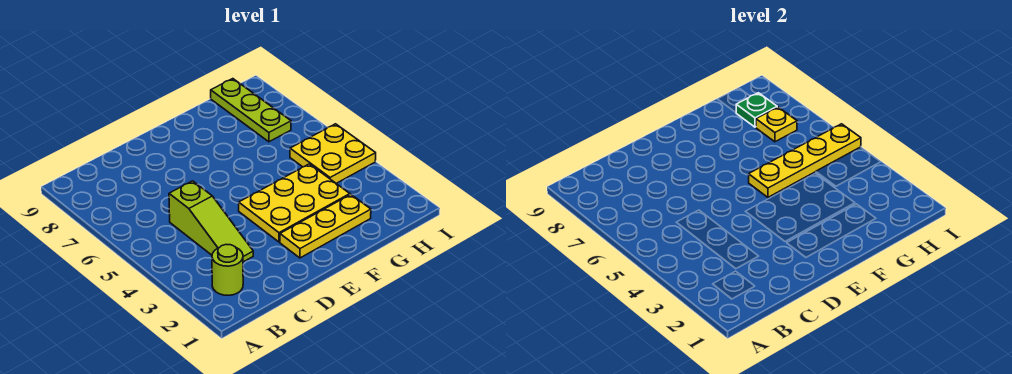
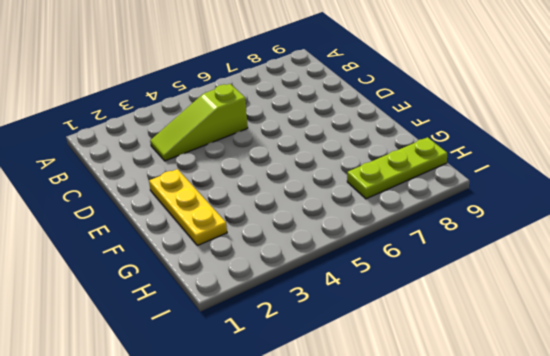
none -> lime round brick B2 level 1
none -> yellow plate E3:G4 level 1

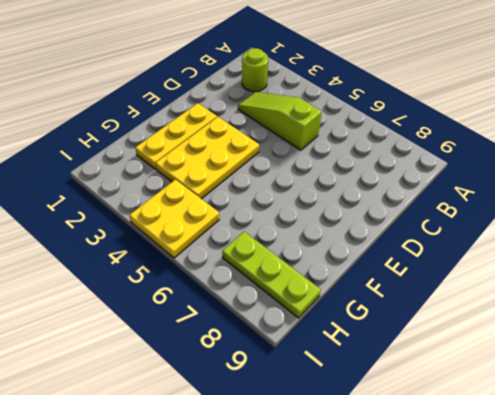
none -> yellow plate F5:I5 level 2
none -> yellow plate H7 level 2

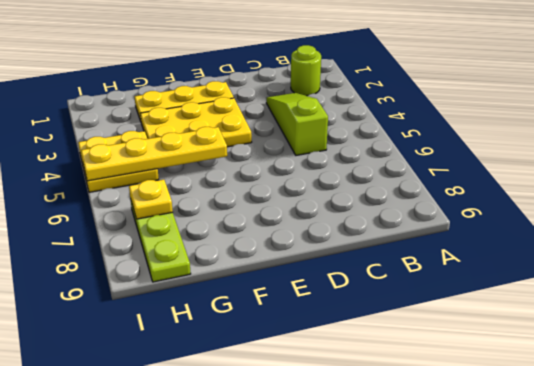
none -> green plate H8 level 2

